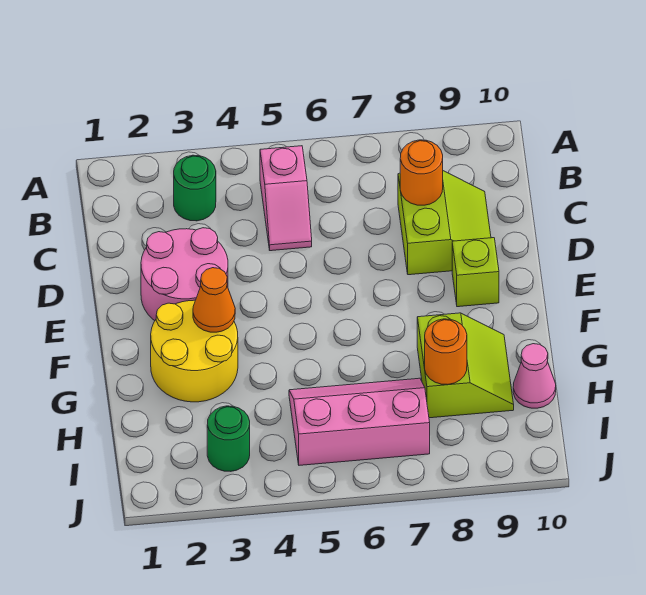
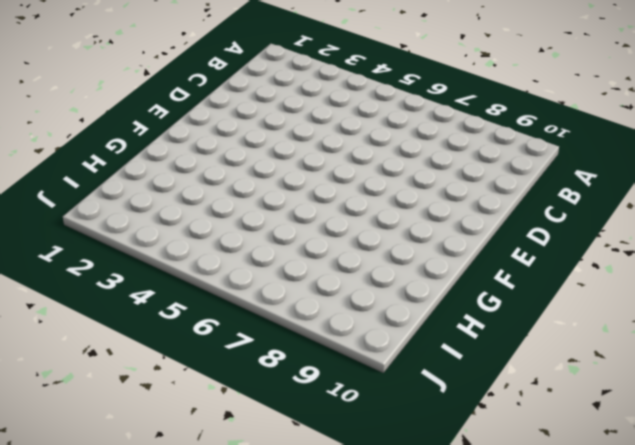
none -> green round brick B3 level 1
none -> pink slope B5:C5 level 1 top B
none -> lime slope C8:D9 level 1 top 8

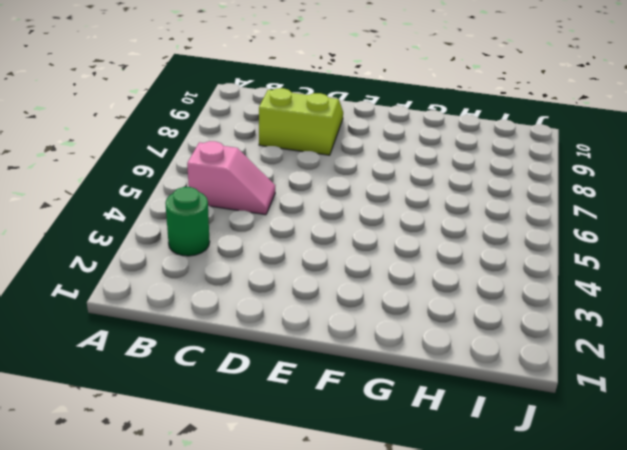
none -> pink round brick D2:E3 level 1
none -> lime brick E9 level 1
none -> yellow round brick F2:G3 level 1

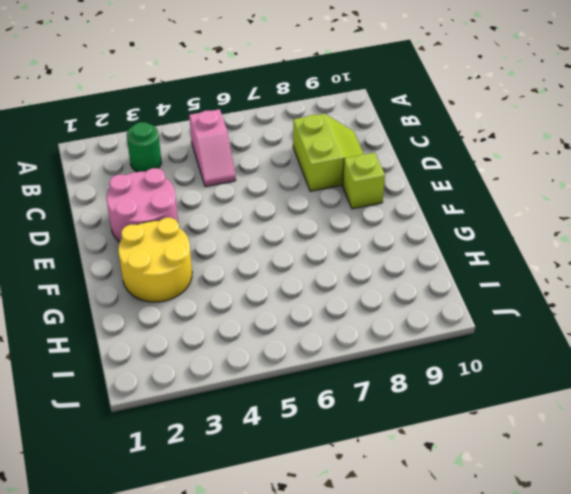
none -> lime slope G8:H9 level 1 top 8
none -> pink slope H5:I7 level 1 top I
none -> pink cone H10 level 1

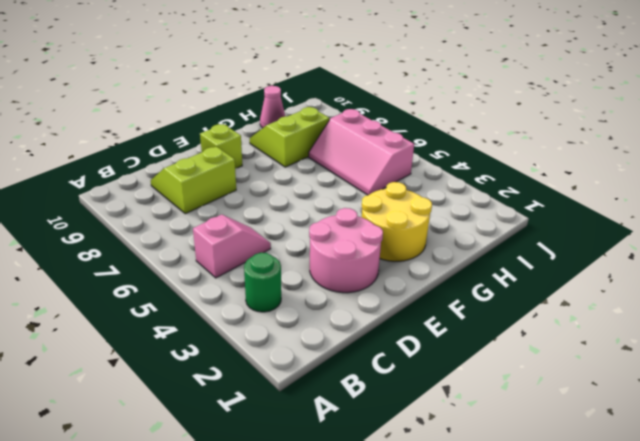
none -> green round brick I3 level 1
none -> orange round brick C8 level 2
none -> orange cone F3 level 2

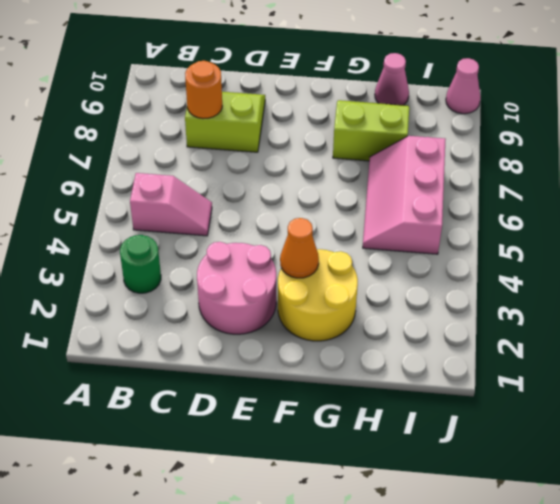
pink cone J10 level 1 -> none
none -> lime brick E9 level 1
none -> green round brick I3 level 1
none -> orange round brick H8 level 2

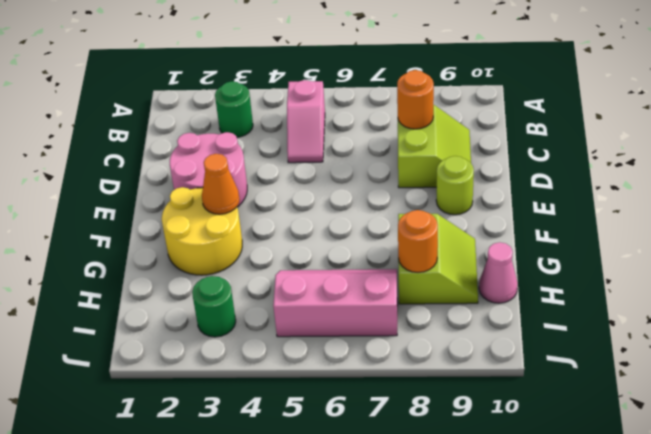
lime round brick E9 level 1 -> lime brick E9 level 1

